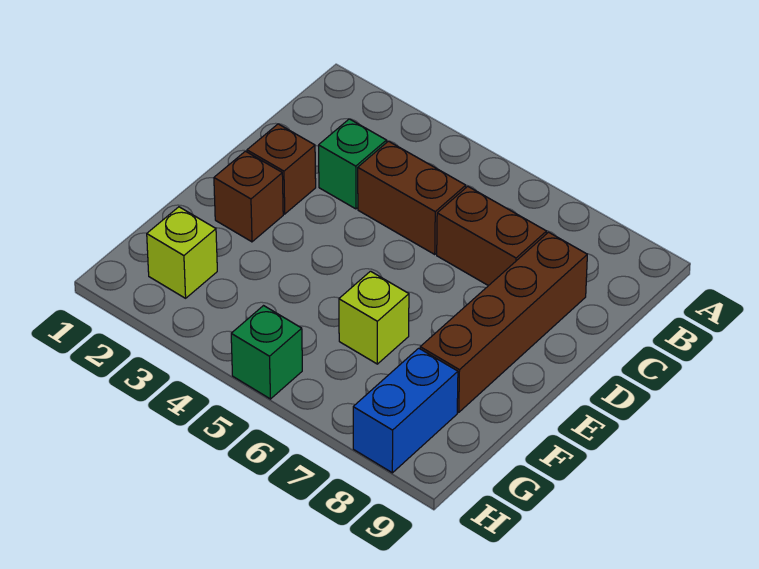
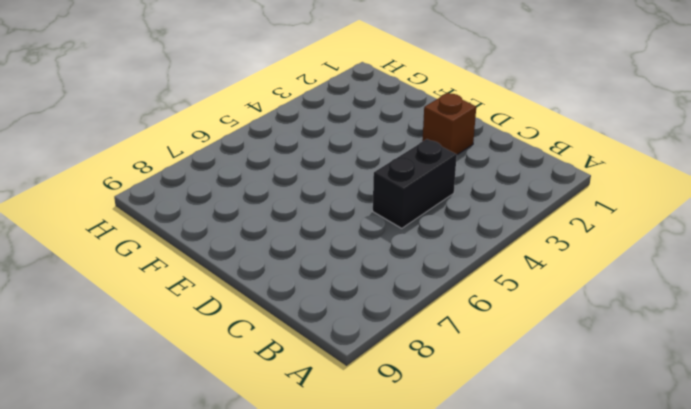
black brick C4:C5 level 1 -> brown brick C4:C5 level 1
none -> green brick C3 level 1
none -> brown brick C6:C7 level 1

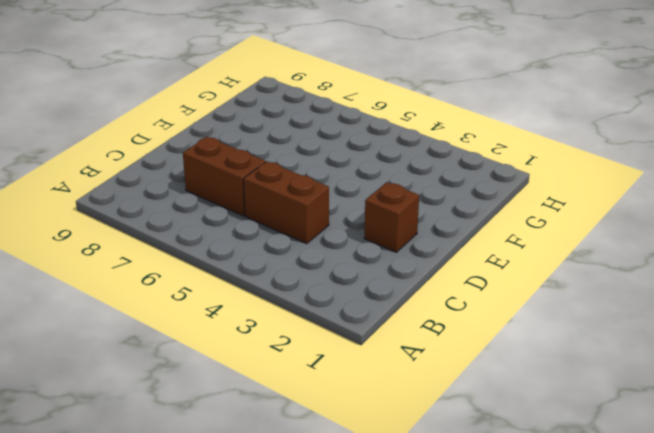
none -> green brick C3 level 1
none -> brown brick C8:F8 level 1

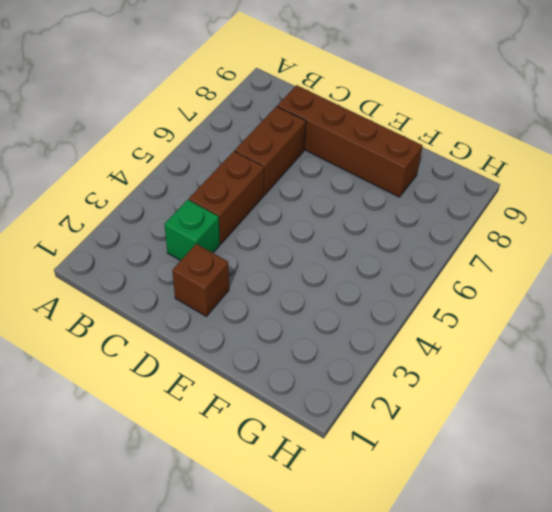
none -> brown brick E2 level 1
none -> lime brick F6 level 1

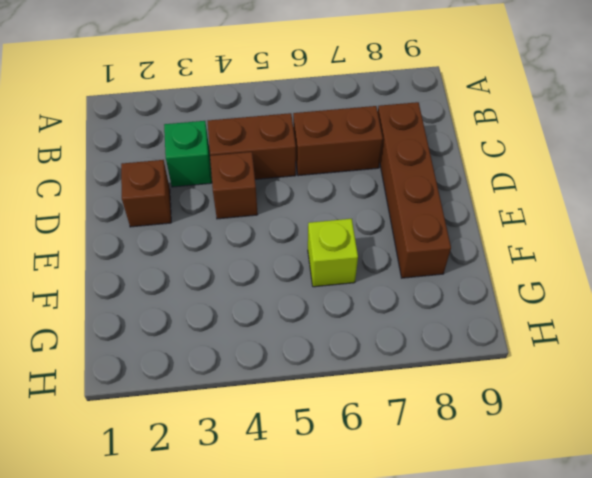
brown brick D4 level 1 -> brown brick E2 level 1
none -> lime brick G2 level 1
none -> blue brick G8:H8 level 1

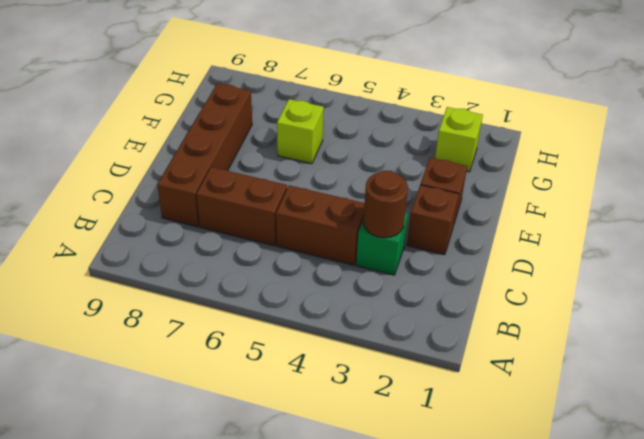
brown round brick C3 level 2 -> none
none -> blue brick G8:H8 level 1
none -> green brick H5 level 1

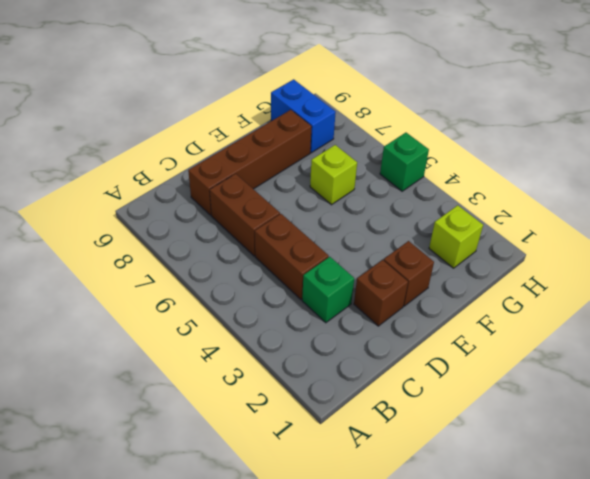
blue brick G8:G9 level 1 -> blue brick G8:H8 level 1

